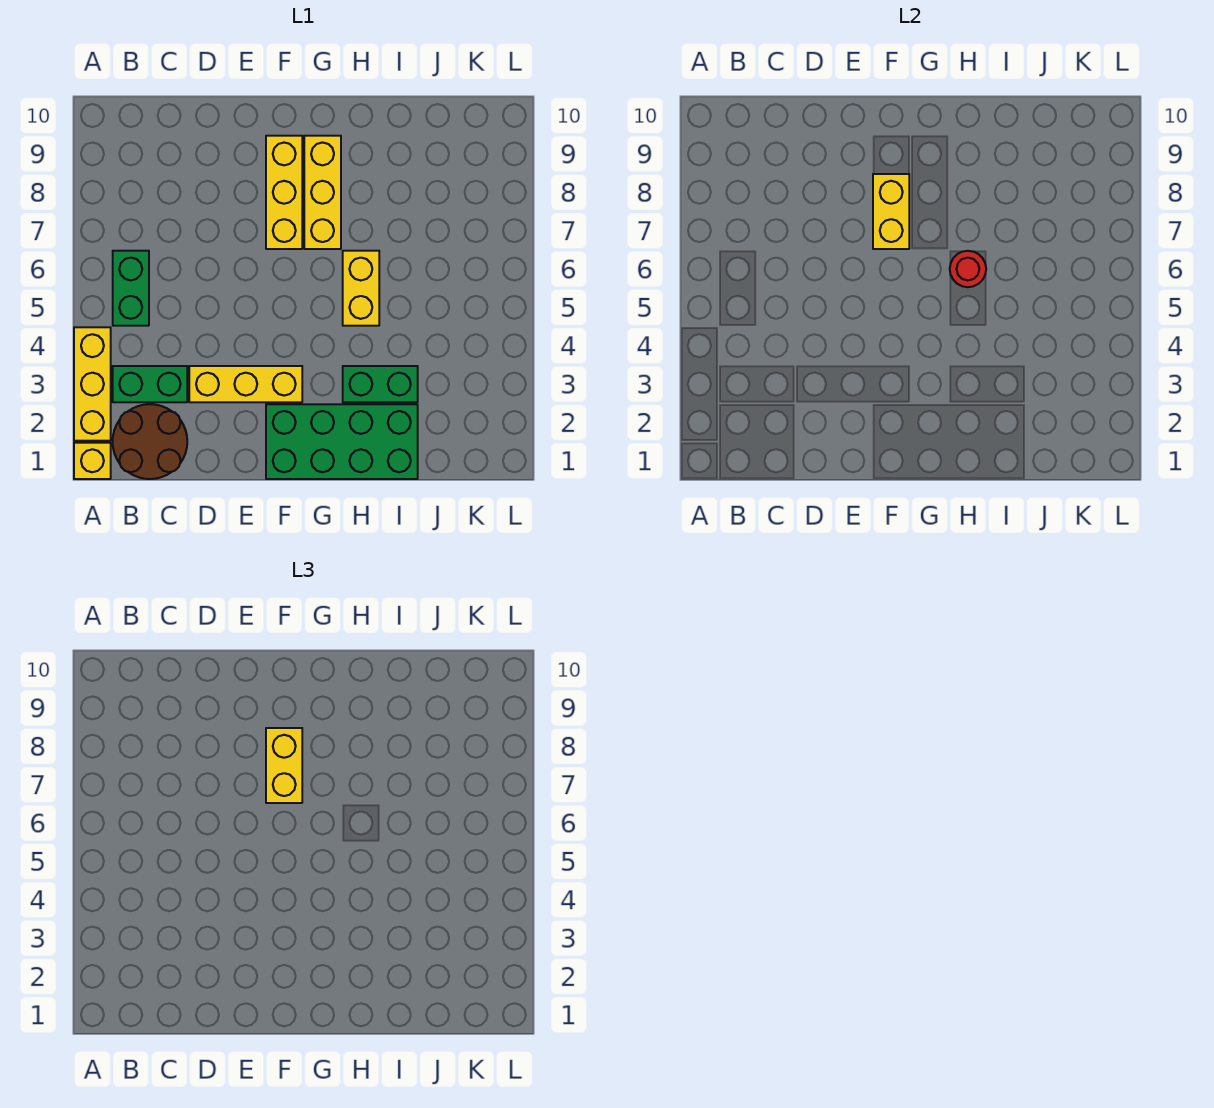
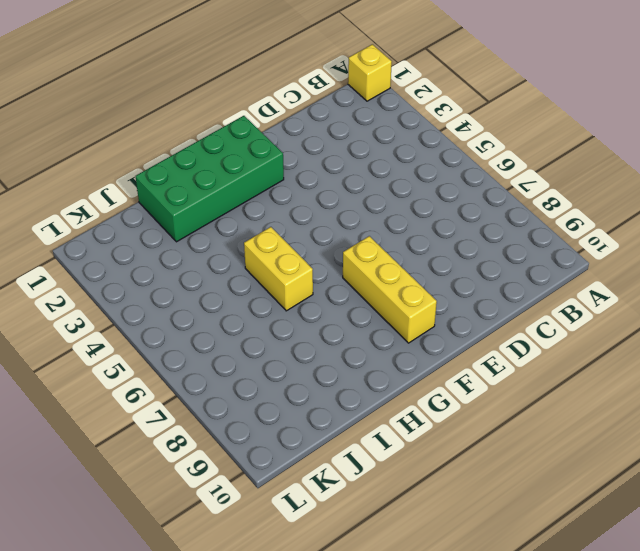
none -> yellow brick A2:A4 level 1
none -> brown round brick B1:C2 level 1
none -> green brick B3:C3 level 1

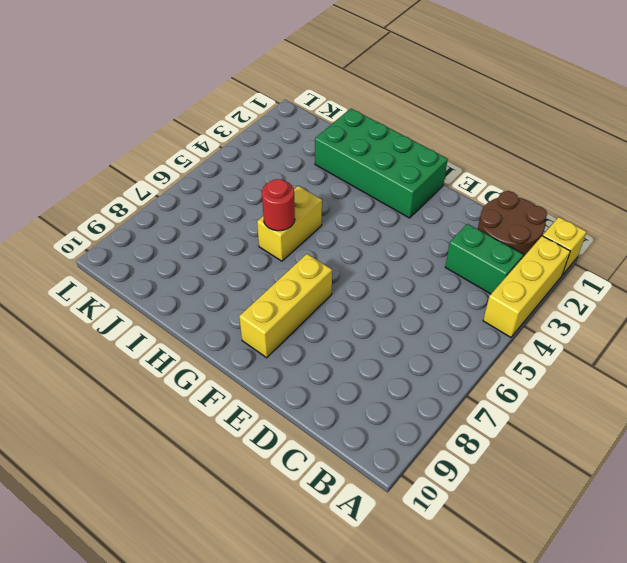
none -> green brick B5:B6 level 1
none -> yellow brick D3:F3 level 1
none -> yellow brick G7:G9 level 1

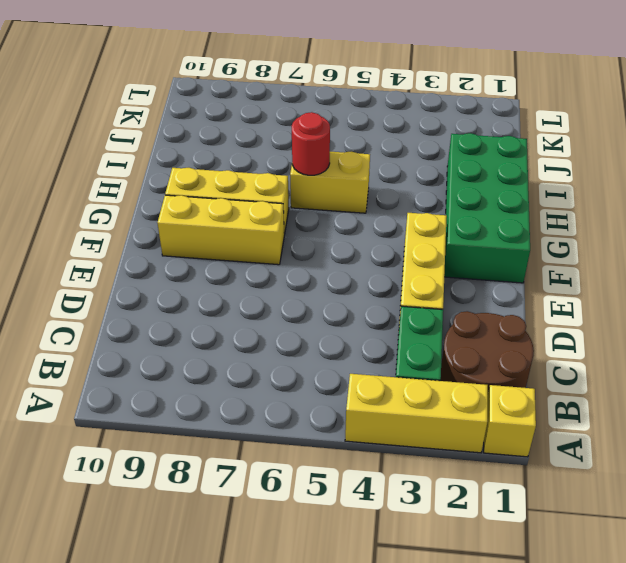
none -> green brick B5:B6 level 1
none -> green brick H3:I3 level 1
none -> yellow brick F7:F8 level 2

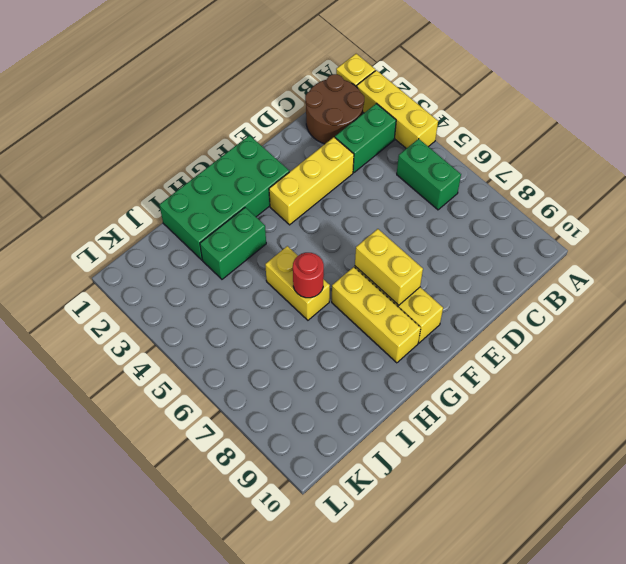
none -> yellow brick F7:F8 level 3

